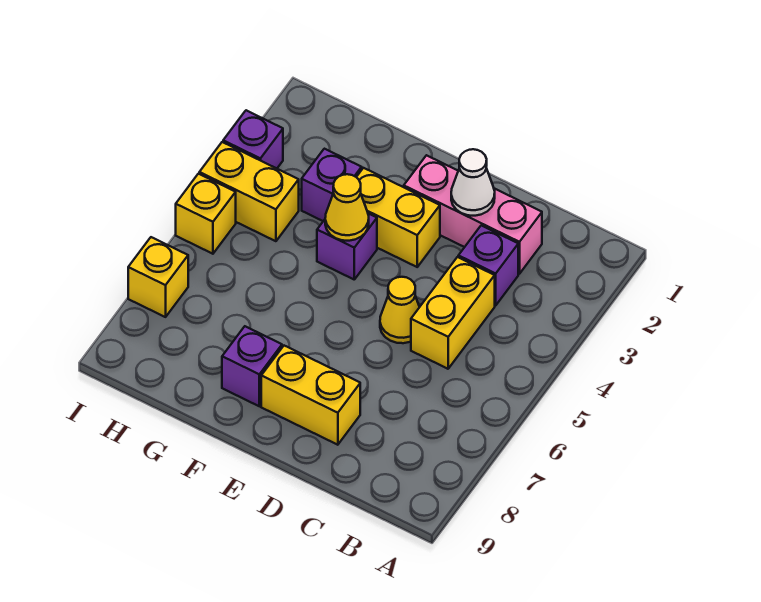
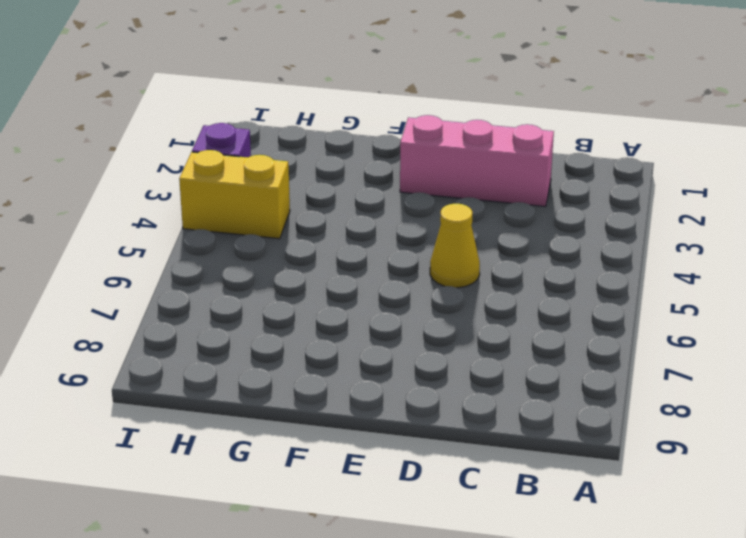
none -> purple brick C3 level 1
none -> yellow brick C4:C5 level 1
none -> yellow brick D8:E8 level 1

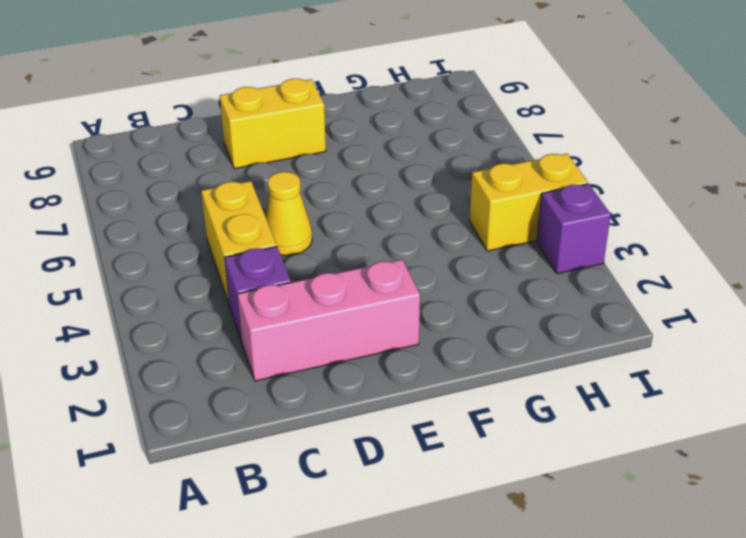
none -> yellow brick E3:F3 level 1
none -> purple brick F4 level 1
none -> purple brick F8 level 1

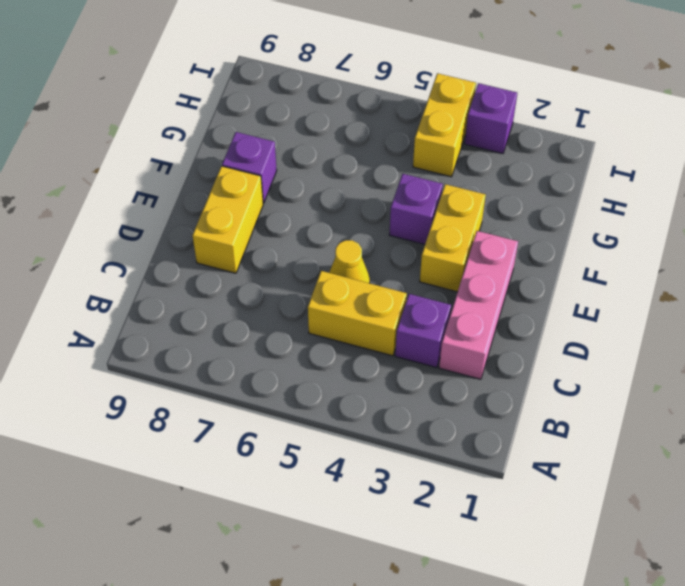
none -> purple brick G3 level 1
none -> yellow brick I5 level 1
none -> yellow brick I7 level 1

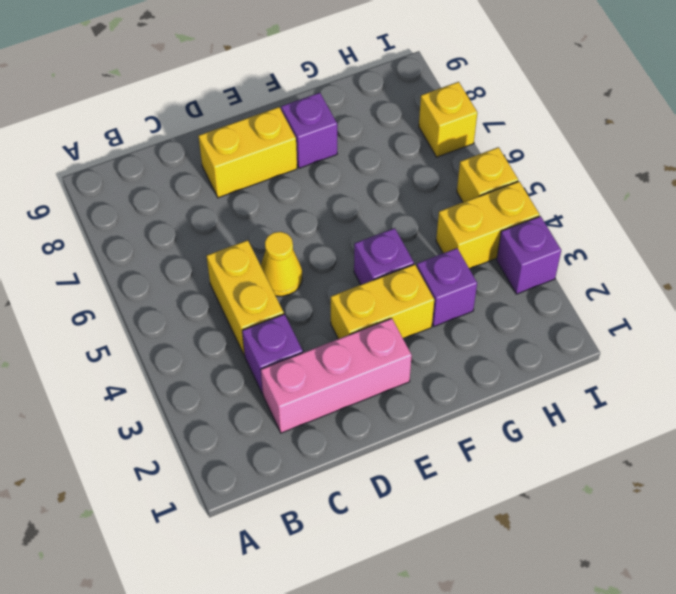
none -> white cone D2 level 2
none -> yellow cone F4 level 2

